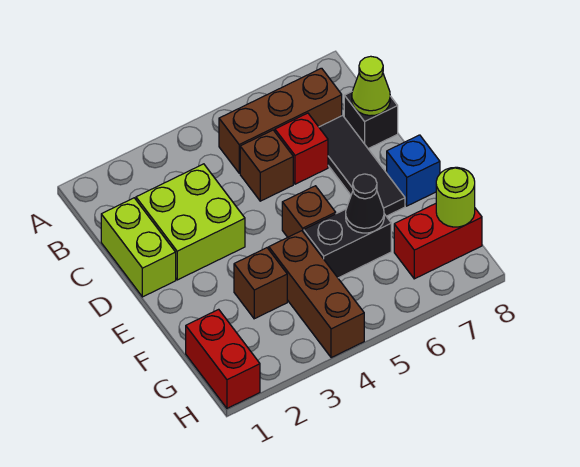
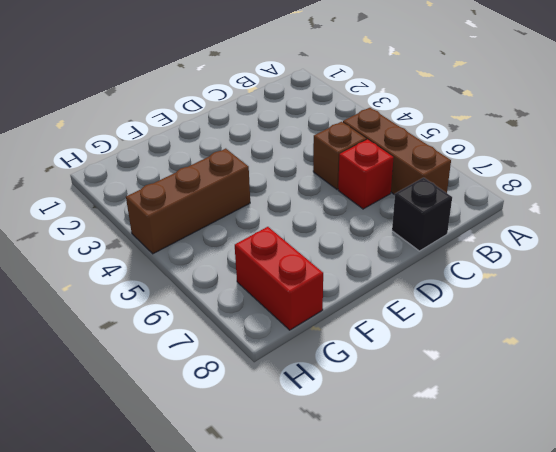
none -> lime brick C1:D1 level 1
none -> lime brick C2:D3 level 1
none -> black tile C7:E7 level 1

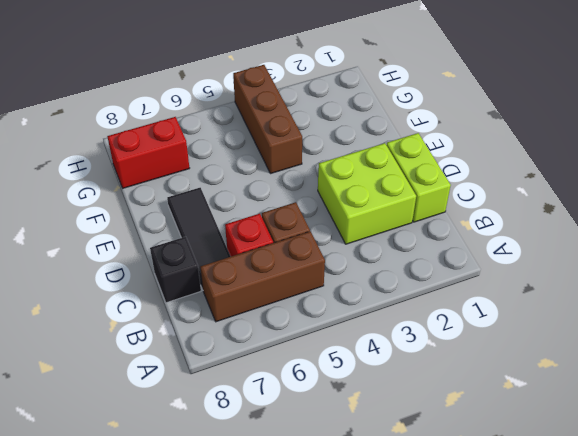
none -> brown brick E5 level 1
none -> blue brick E8 level 1
none -> brown brick F3 level 1

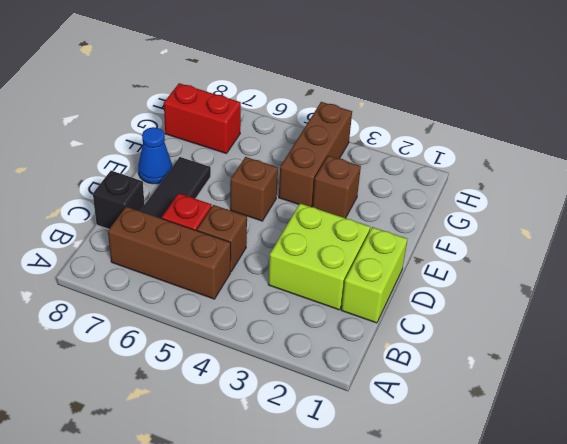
blue cone E8 level 1 -> blue brick E8 level 1
none -> black brick F5:F6 level 1
none -> red brick G1:H1 level 1
none -> lime cone C8 level 2

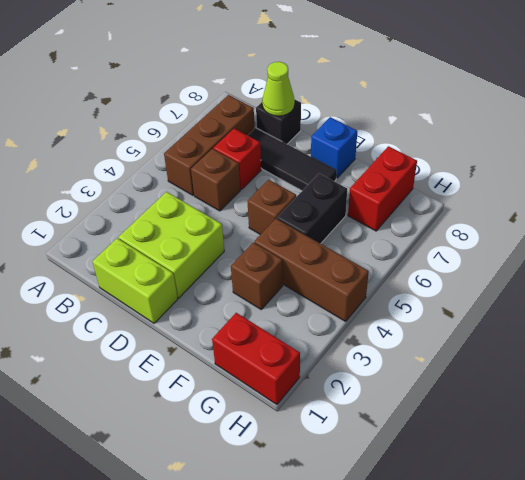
none -> black cone F6 level 2
none -> lime round brick G8 level 2

